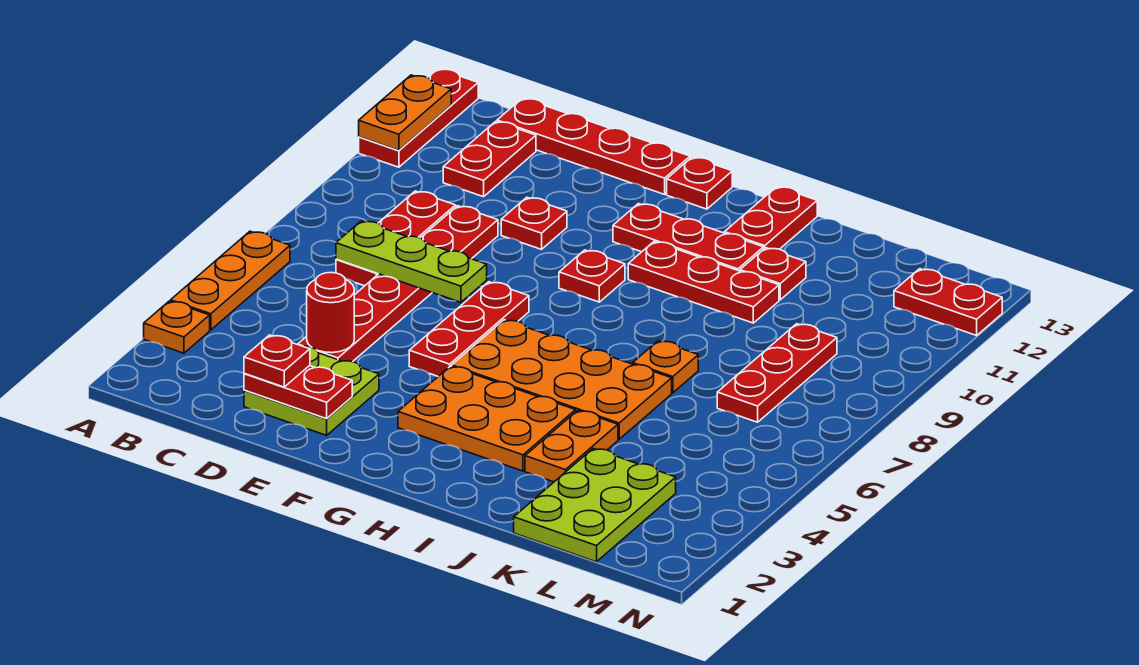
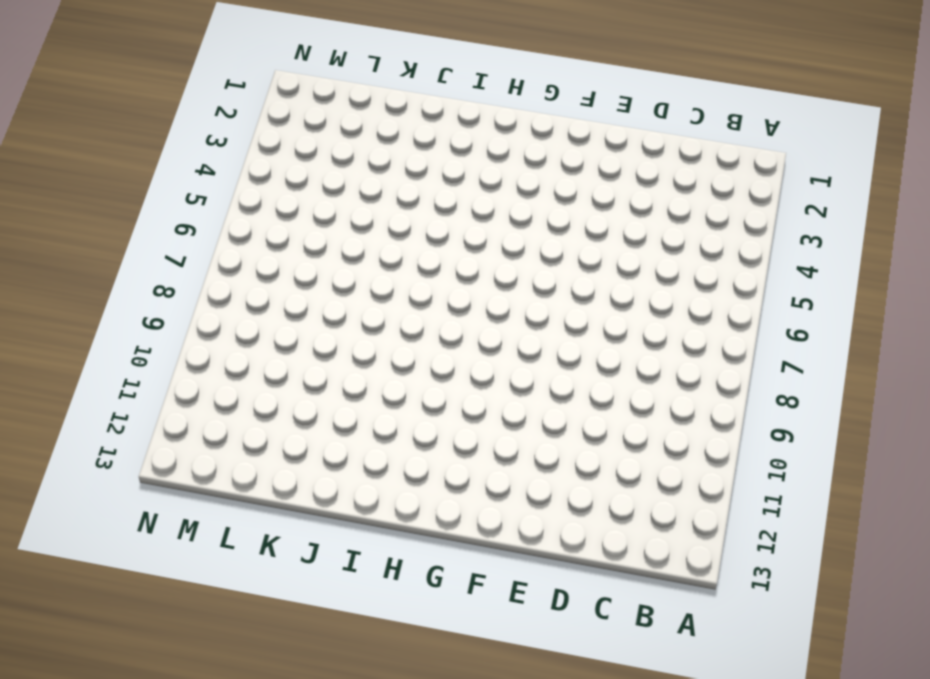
none -> orange plate A3 level 1
none -> orange plate A4:A6 level 1
none -> red plate A11:A13 level 1

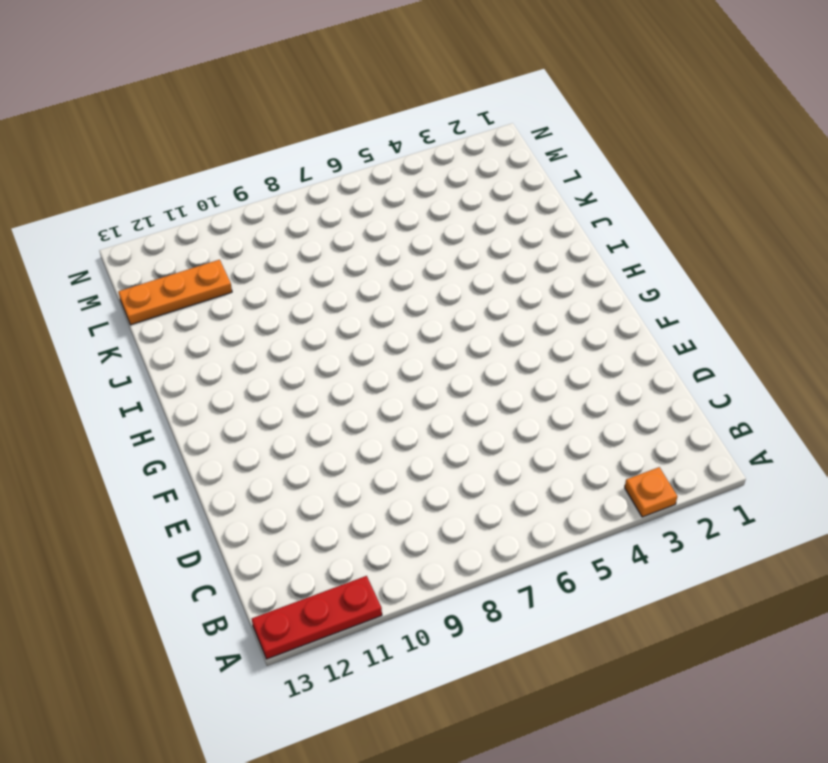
orange plate L11:L13 level 1 -> orange plate A4:A6 level 1
none -> red plate C7:C9 level 1
none -> red plate C11:C12 level 1
none -> red plate C13:F13 level 1

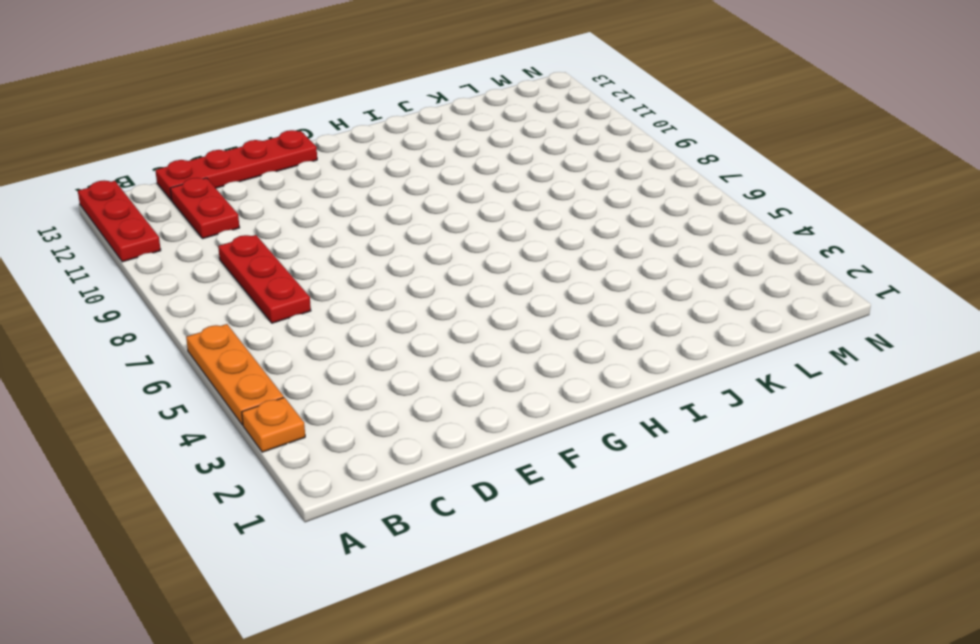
none -> lime plate D2:E3 level 1
none -> red plate D4:D9 level 1
none -> red plate E10 level 1

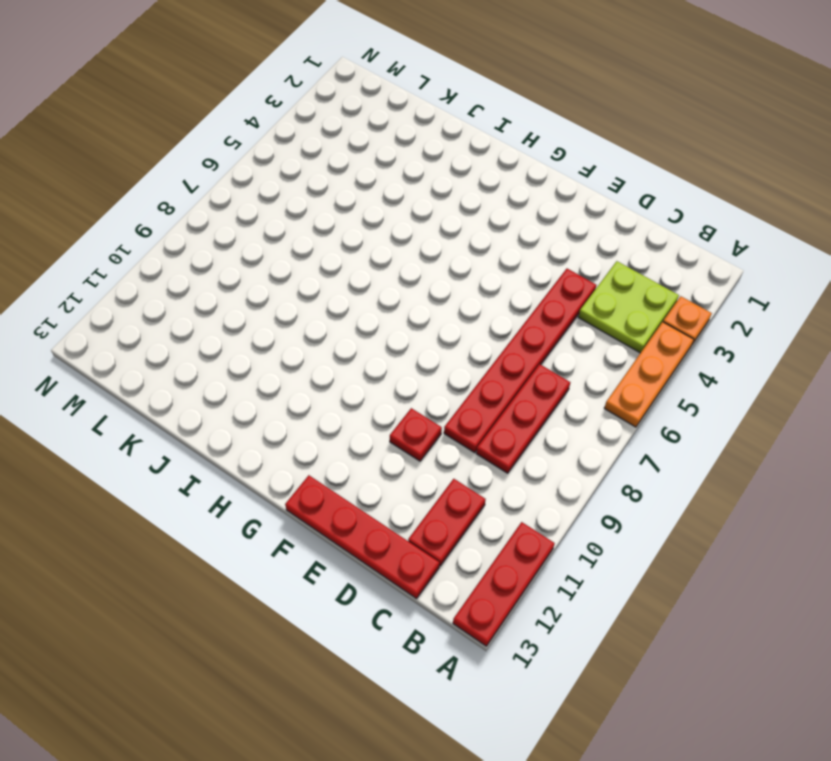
lime plate B3:C4 level 1 -> lime plate D2:E3 level 1
none -> red plate F5:F7 level 1
none -> orange plate G3:I4 level 1
none -> orange plate G5:J6 level 1

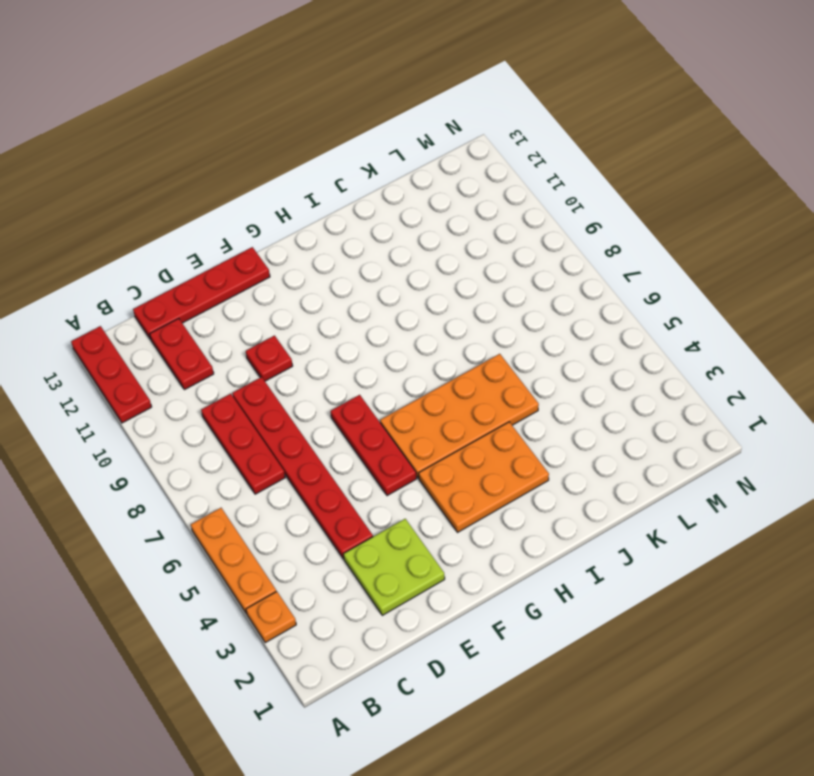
none -> red plate G9 level 1
none -> red plate G11:I11 level 1
none -> red plate G13 level 1

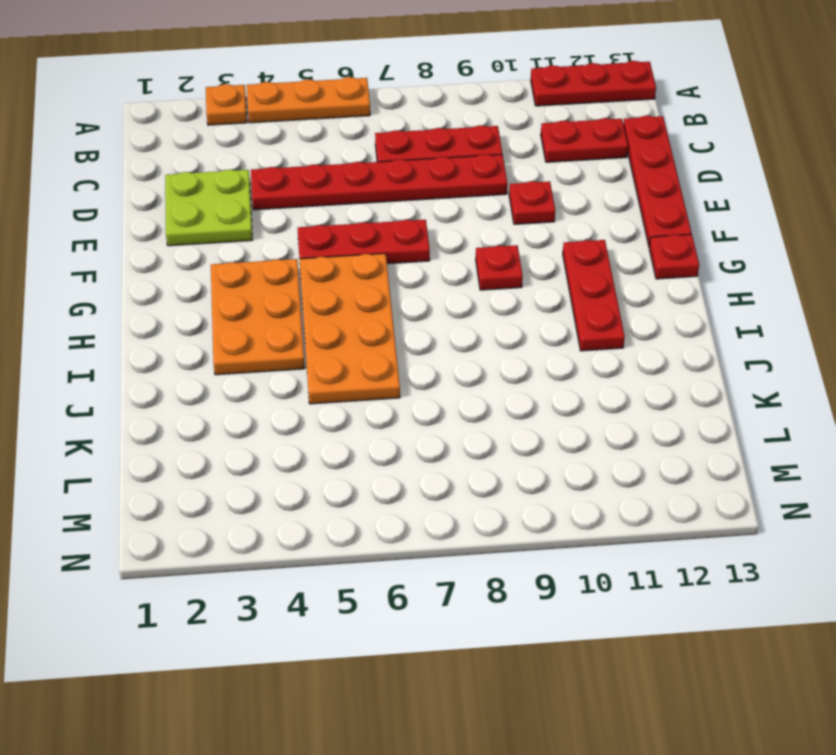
none -> red plate H10:J10 level 1
none -> red plate I12:I13 level 1
none -> orange plate J3:J4 level 1

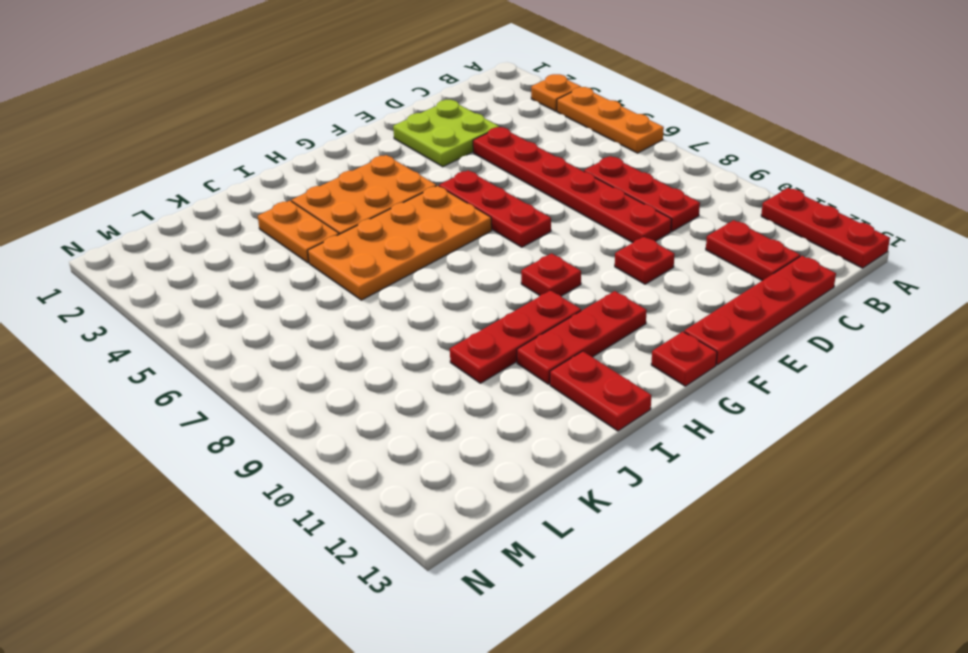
none -> orange plate J7 level 1
none -> red plate J11 level 1
none -> lime plate K1:L3 level 1

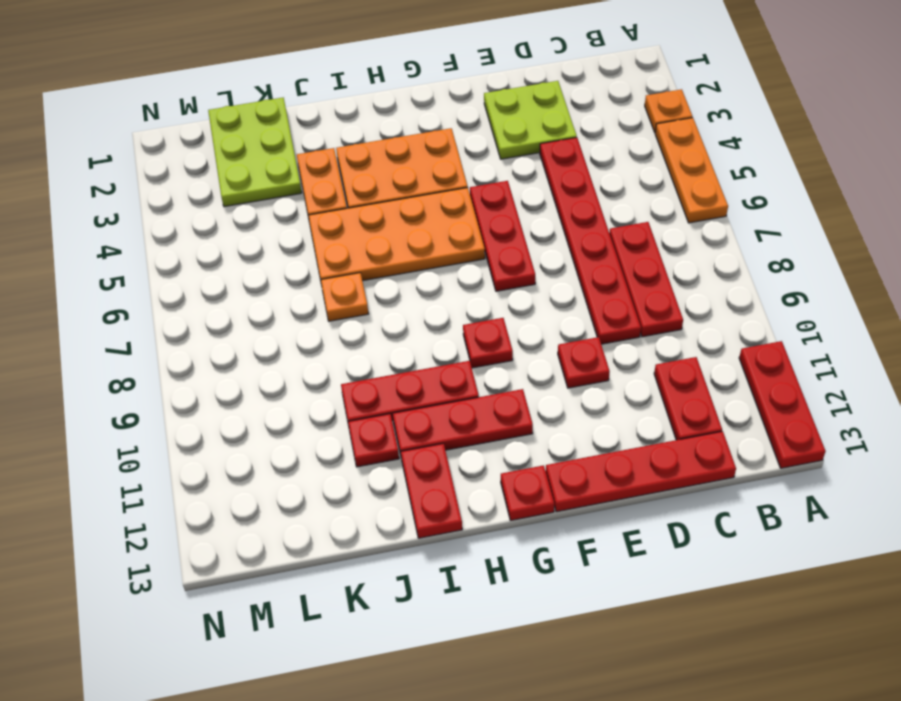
none -> red plate L7:L9 level 1
none -> red plate M12:N12 level 1
none -> orange plate A11:A12 level 2

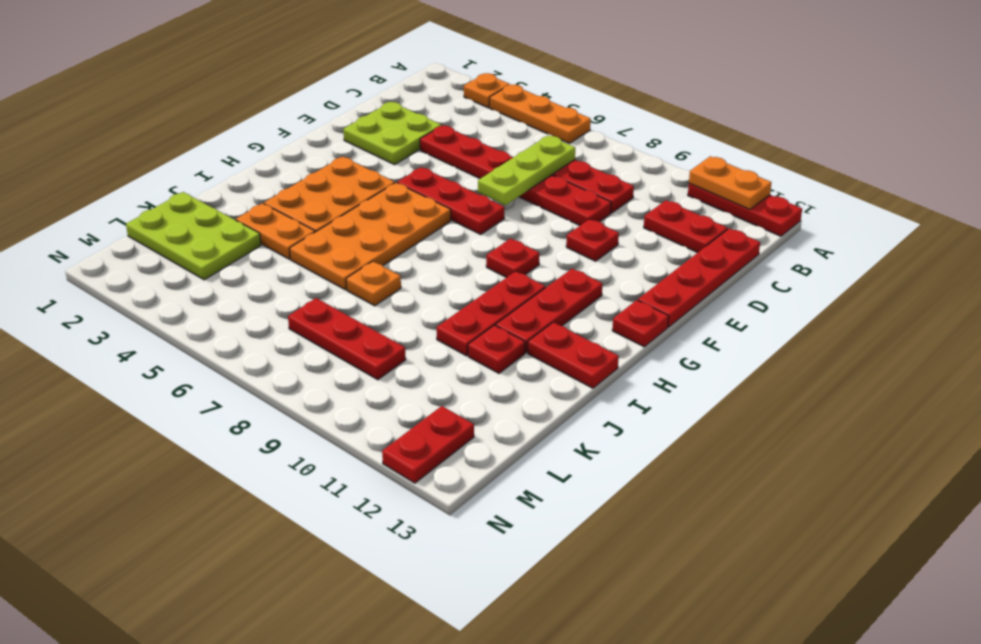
none -> red plate D2:E2 level 2
none -> red round brick D4 level 2
none -> red plate D2 level 3

